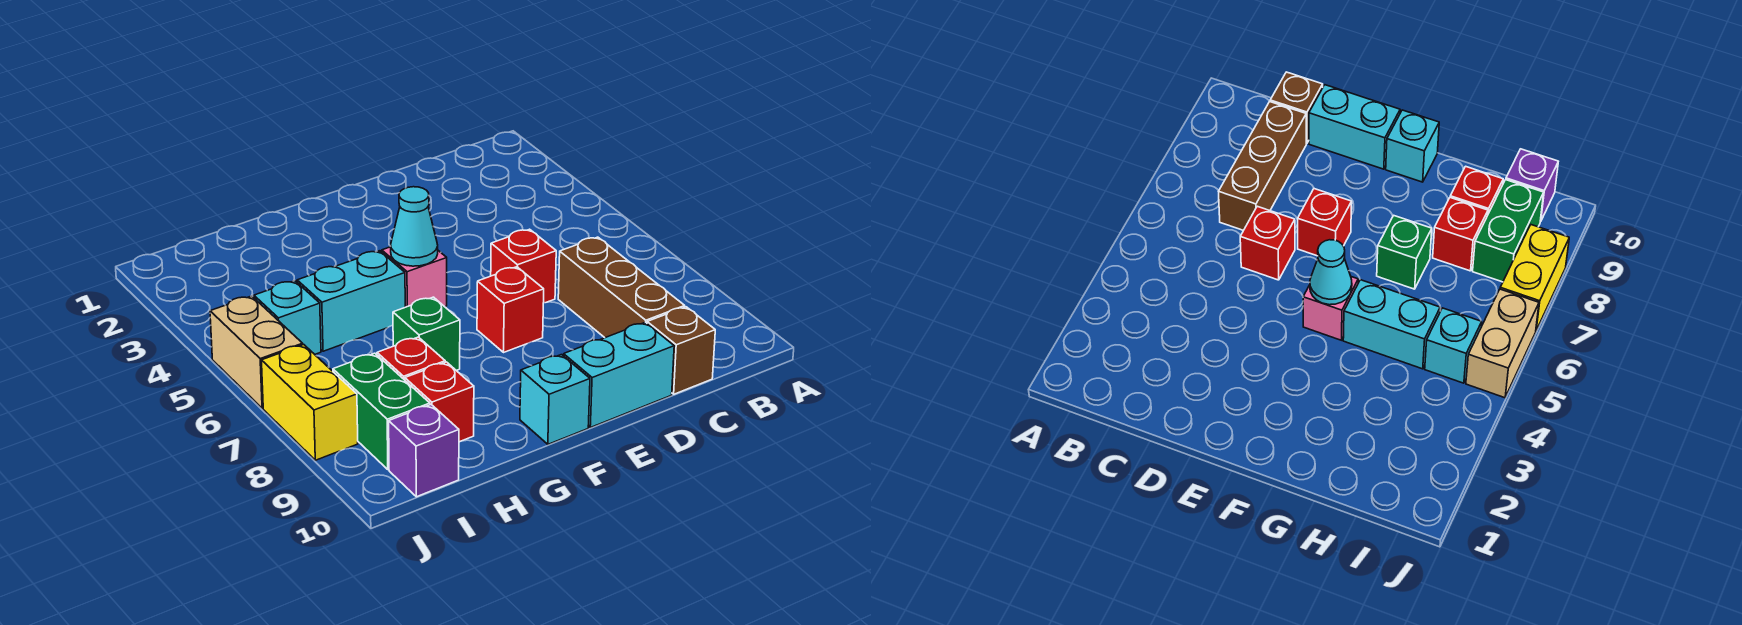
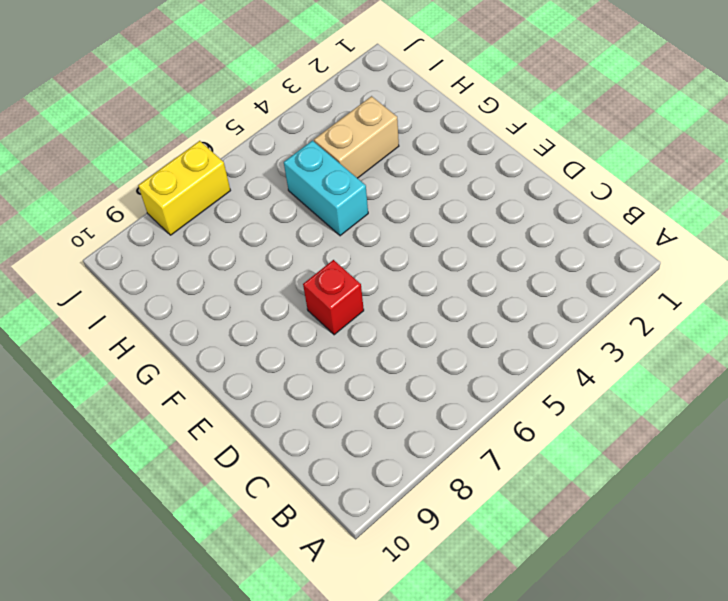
tan brick H3:H4 level 1 -> tan brick J5:J6 level 1
none -> brown brick C7:C9 level 1
none -> brown brick C10 level 1
none -> red brick D6 level 1

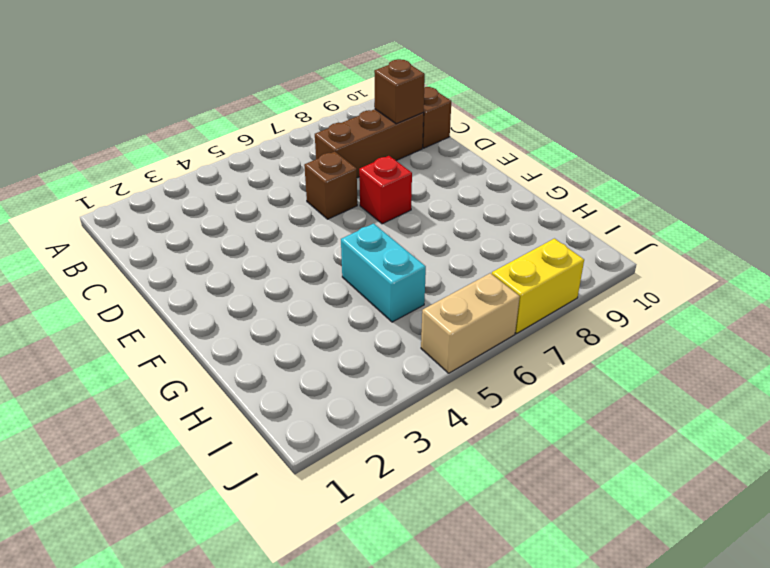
brown brick C9 level 2 -> none
brown brick D6 level 1 -> red brick D6 level 1
none -> cyan brick D10:E10 level 1
none -> pink brick F5 level 1
none -> cyan brick F10 level 1

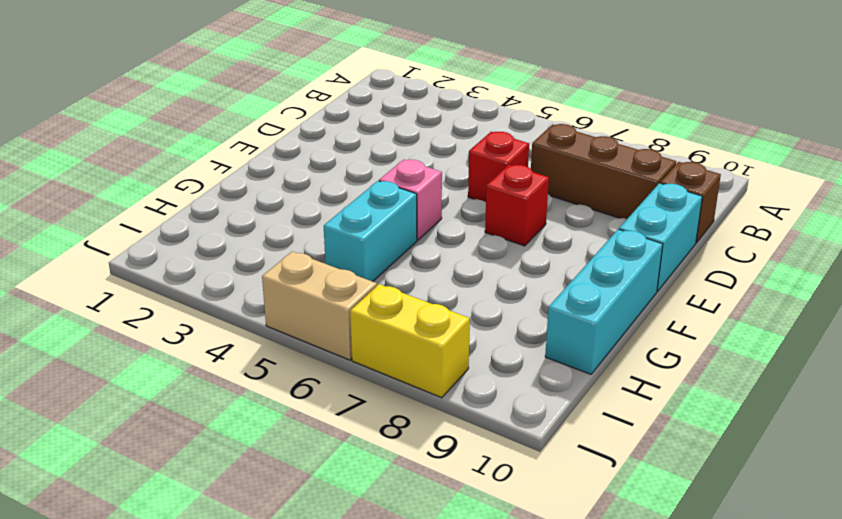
cyan brick F10:H10 level 1 -> cyan brick F10 level 1
none -> green brick G7 level 1
none -> red brick H8 level 1
none -> red brick H9 level 1

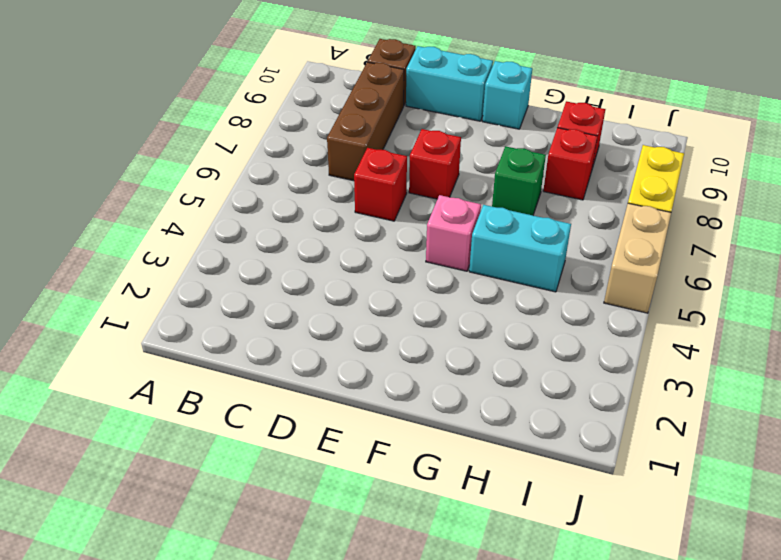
none -> cyan brick I5 level 1
none -> green brick I8:I9 level 1
none -> purple brick I10 level 1

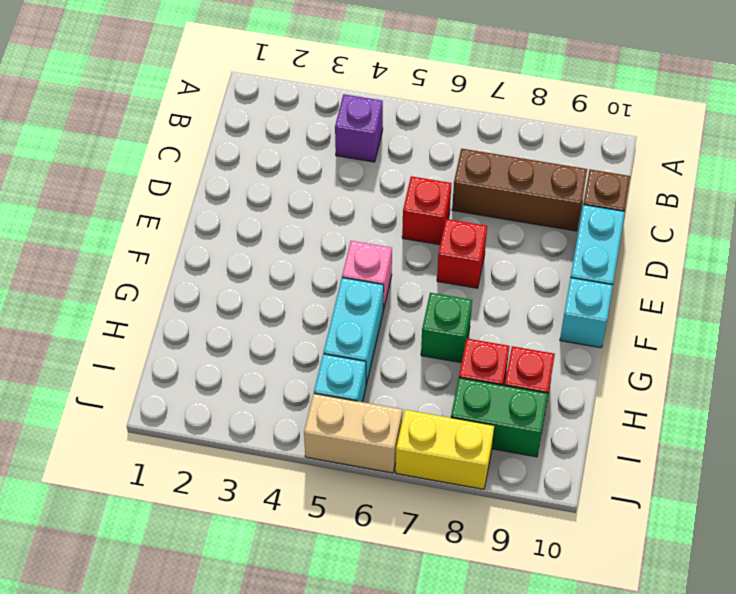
purple brick B4 level 1 -> purple brick I10 level 1
none -> cyan cone F5 level 2

